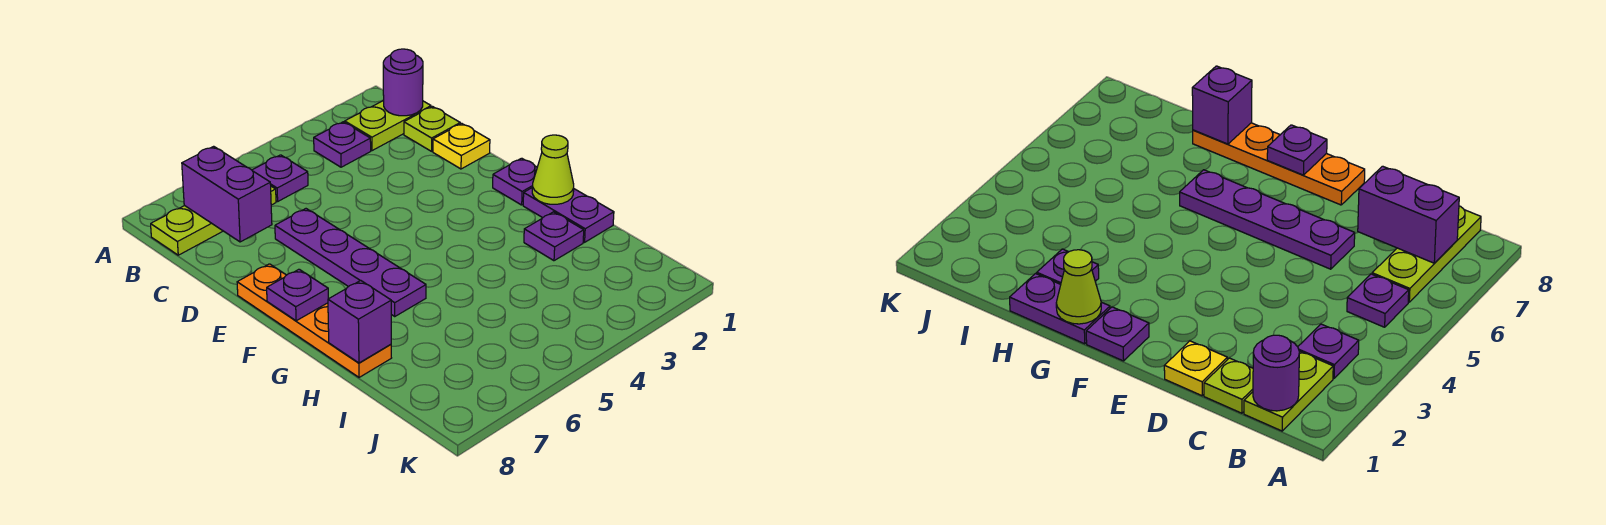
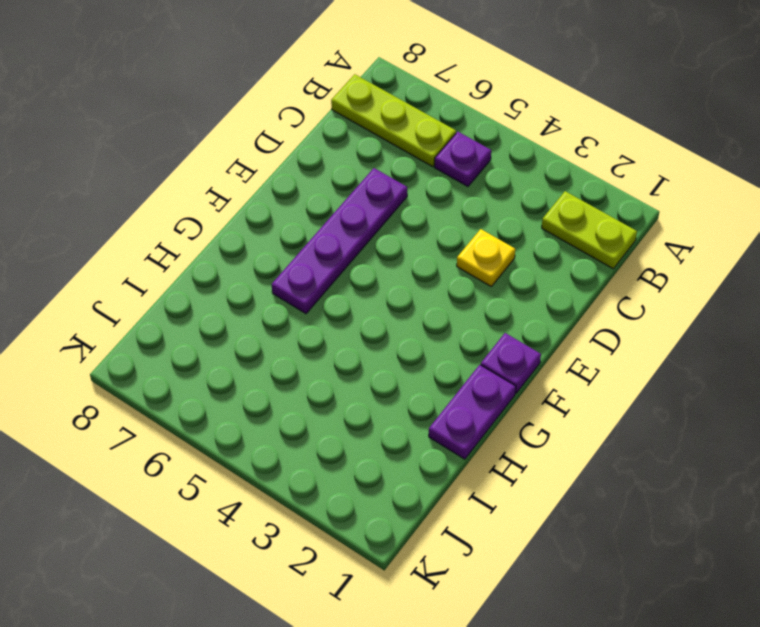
yellow plate D3 level 1 -> yellow plate D1 level 1
none -> purple plate B3 level 1
none -> lime plate C1 level 1
none -> orange plate E8:H8 level 1

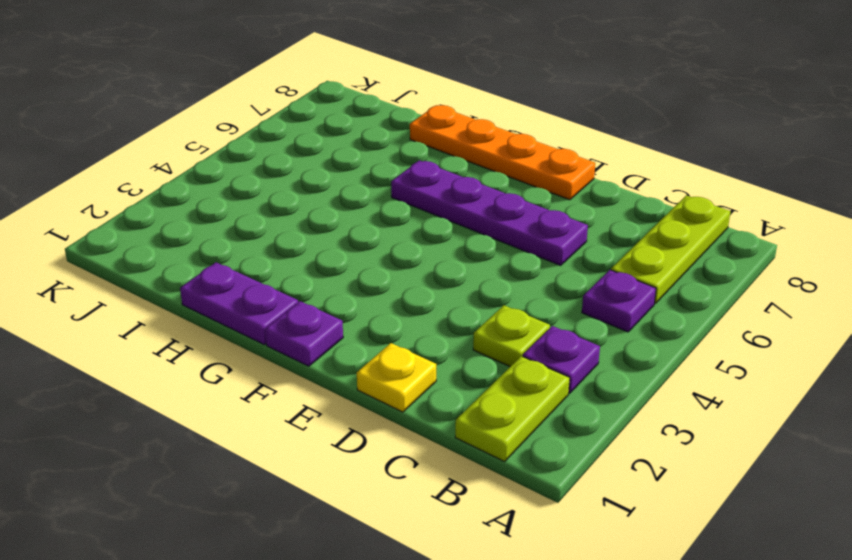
lime plate C3 level 1 -> lime plate C1 level 1
none -> purple plate H2 level 1
none -> purple round brick B1 level 2
none -> purple brick B7:C7 level 2

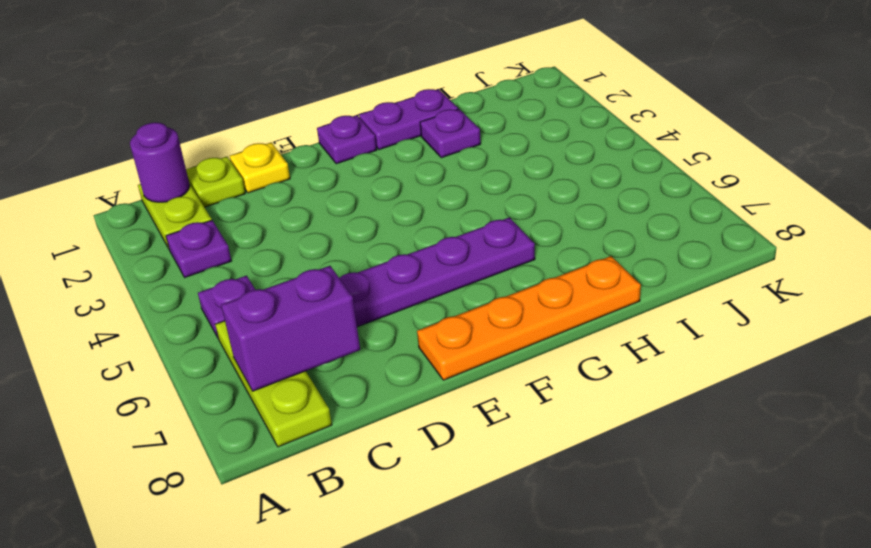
none -> purple plate F8 level 2
none -> lime cone G1 level 2
none -> purple brick H8 level 2

